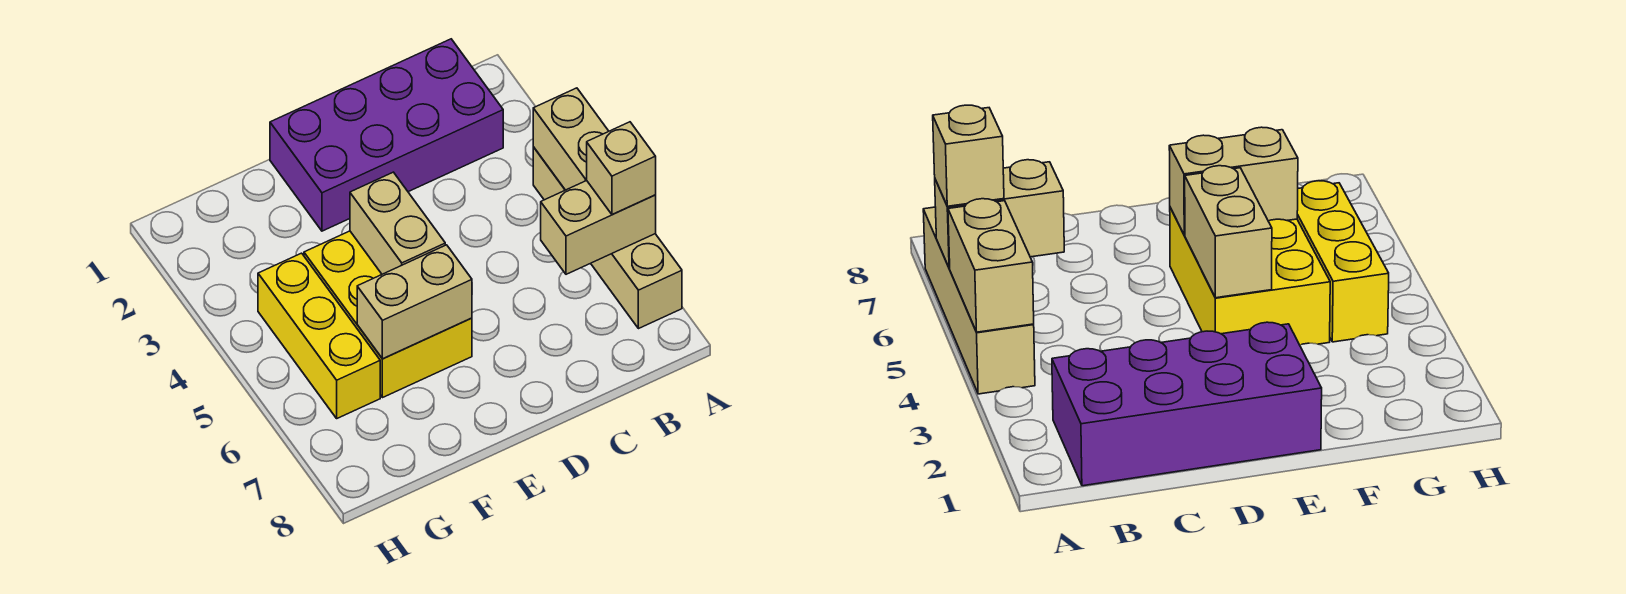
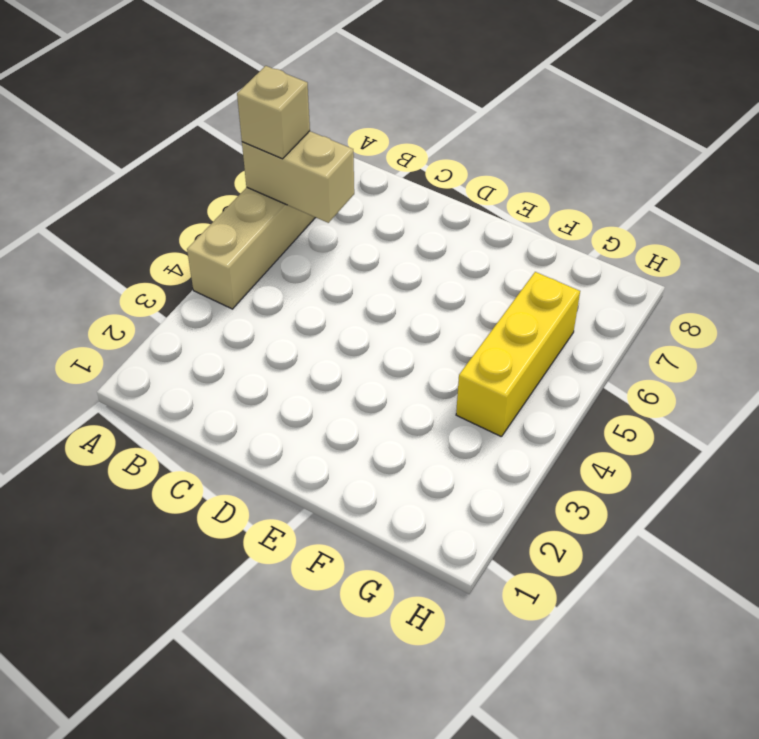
none -> purple brick B1:E2 level 1
none -> yellow brick E4:F6 level 1

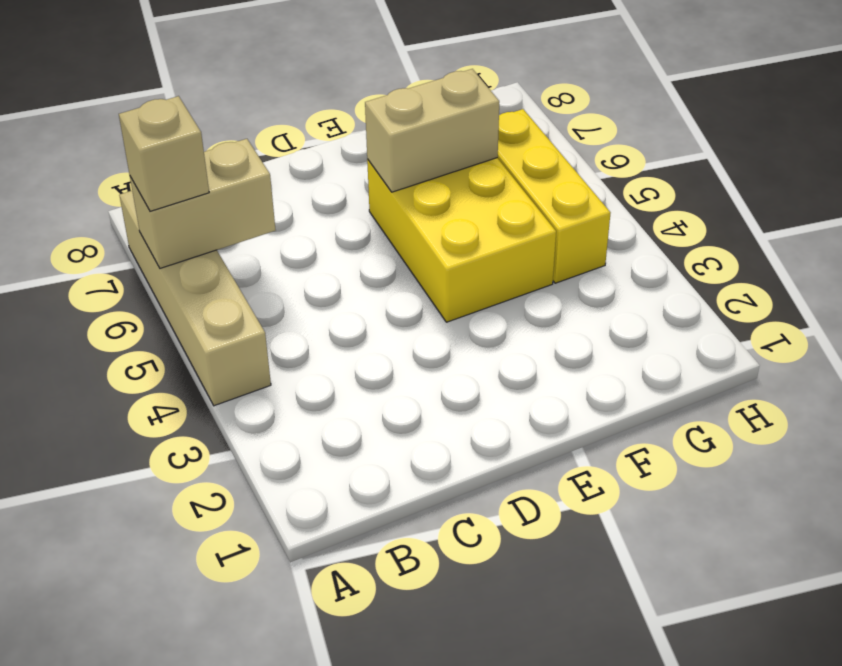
none -> purple brick B1:E2 level 1
none -> tan brick A4:A5 level 2

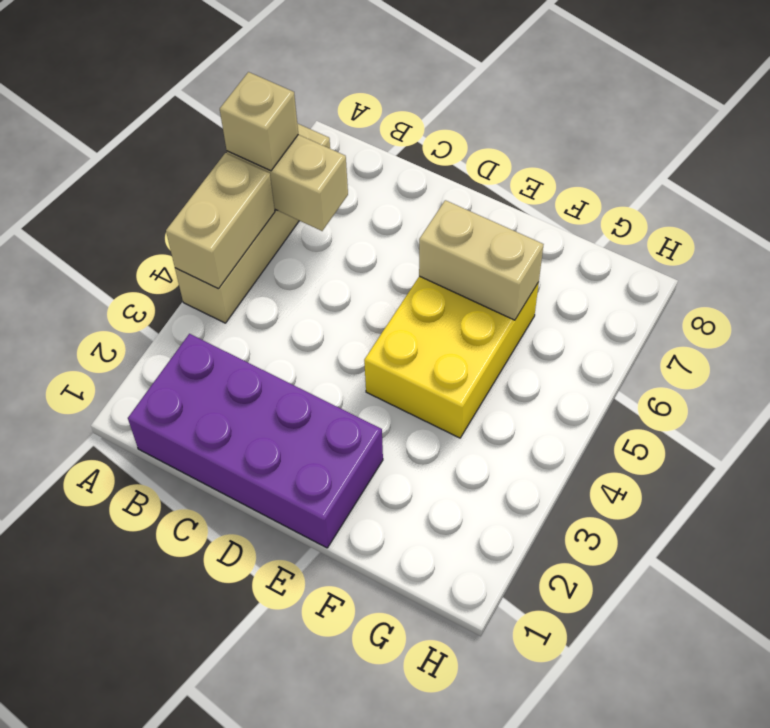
none -> yellow brick G4:G6 level 1
none -> tan brick E4:E5 level 2

